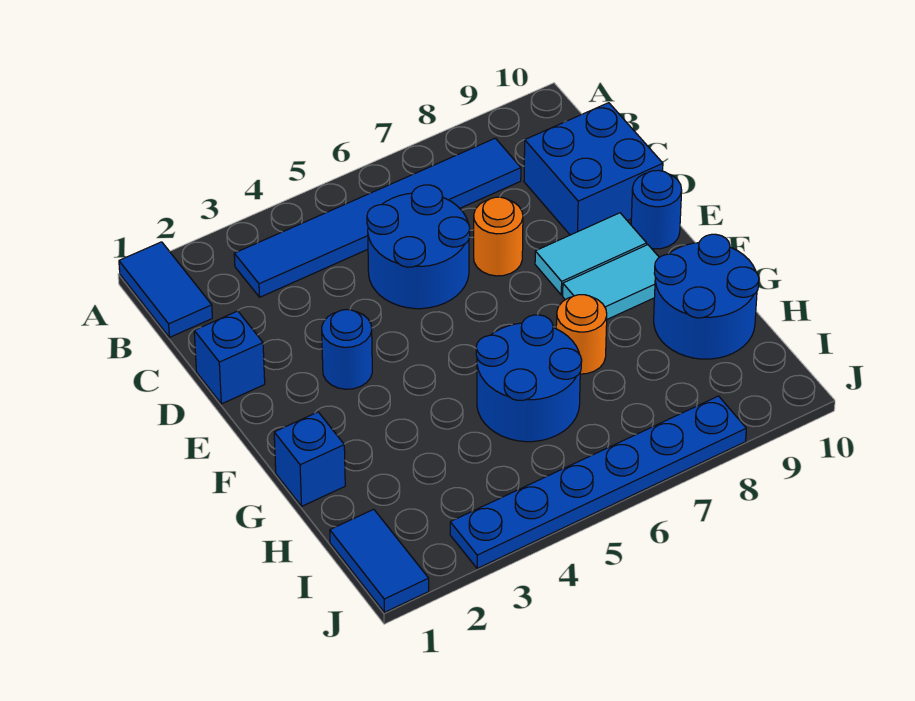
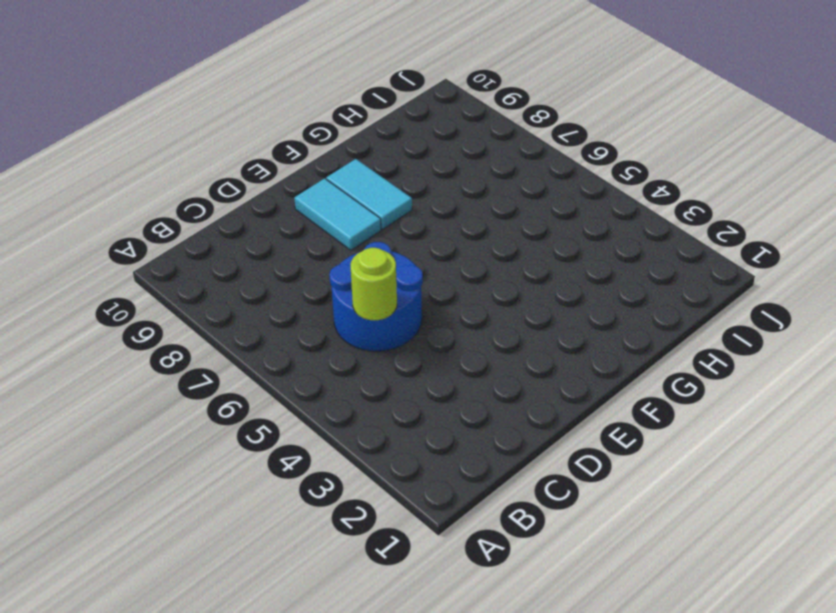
lime round brick C5 level 2 -> none
none -> blue tile A1:B1 level 1
none -> blue tile B3:B8 level 1
none -> blue brick C9:D10 level 1

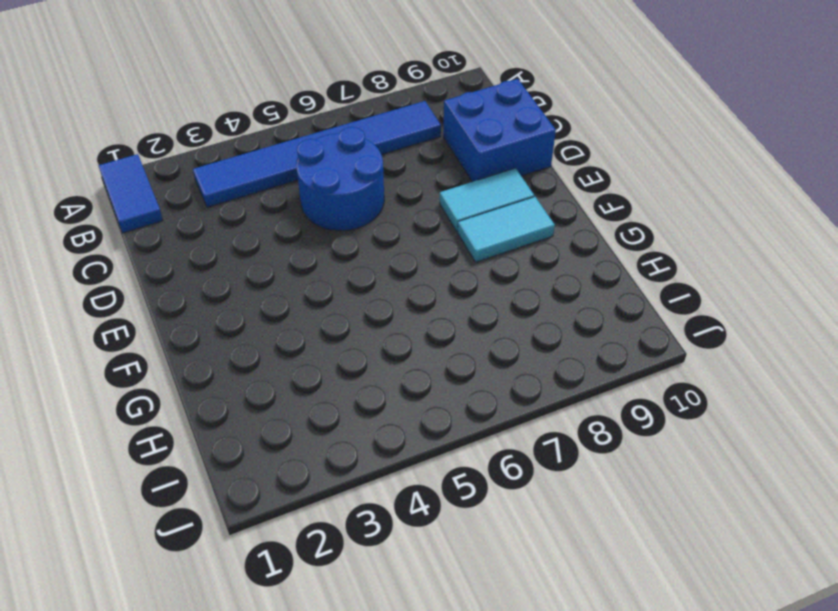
none -> blue brick D1 level 1
none -> orange round brick D7 level 1
none -> blue round brick E3 level 1

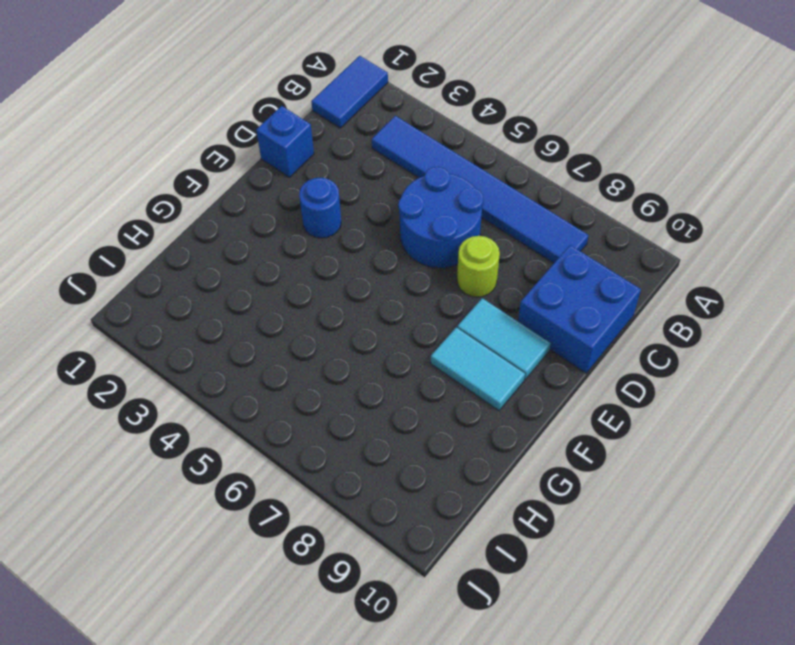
lime round brick D7 level 1 -> orange round brick D7 level 1
none -> blue round brick E10 level 1
none -> blue brick G1 level 1
none -> blue round brick G5:H6 level 1

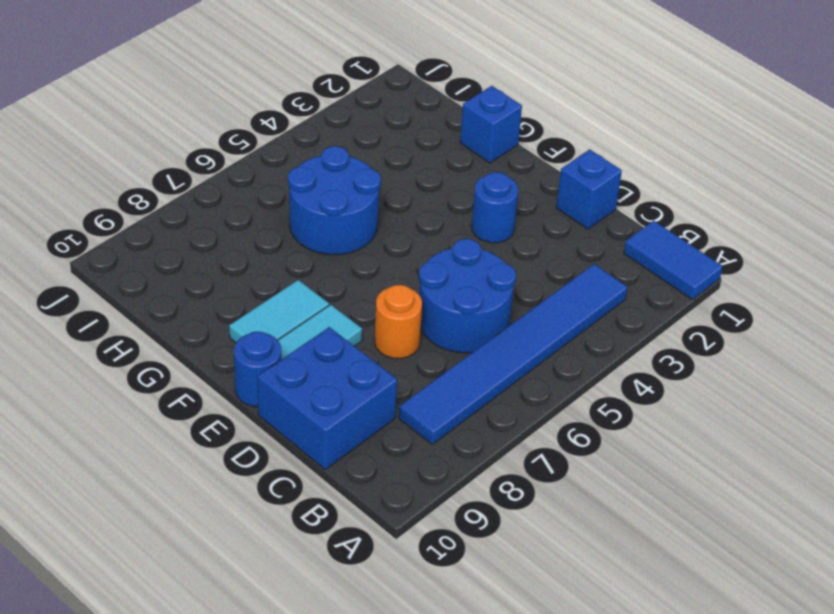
none -> orange round brick G7 level 1
none -> blue round brick G9:H10 level 1
none -> blue tile I1:J1 level 1

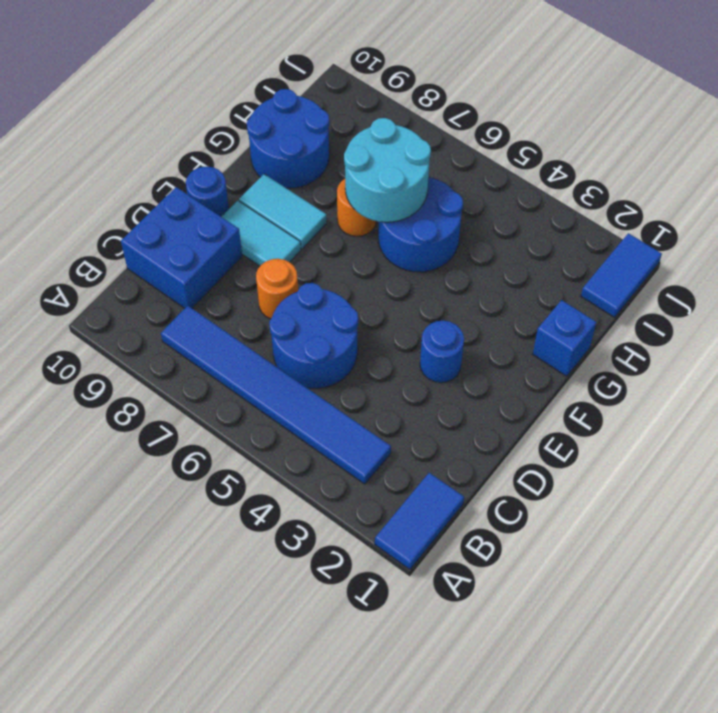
cyan round brick G6:H7 level 2 -> none
none -> blue brick D1 level 1
none -> blue plate J3:J8 level 1

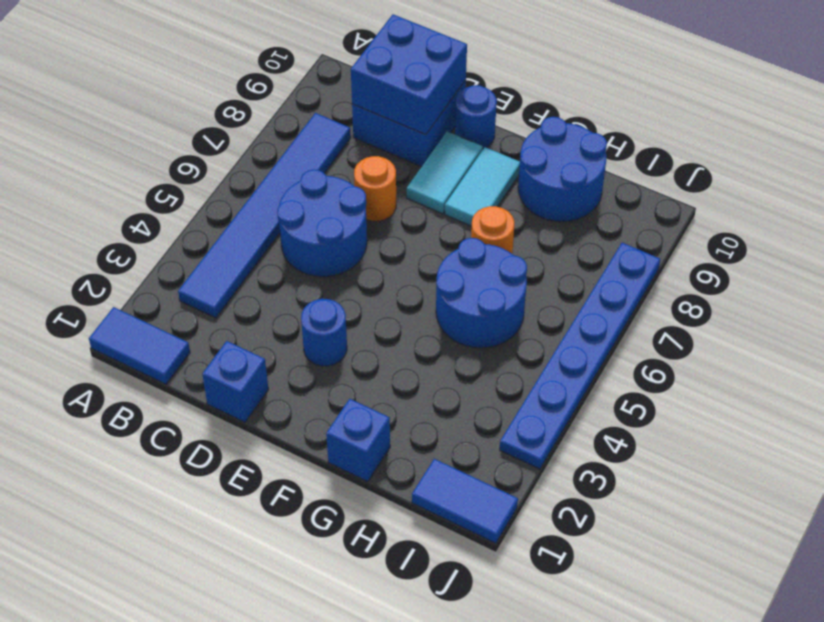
blue brick C9:D10 level 2 -> none

